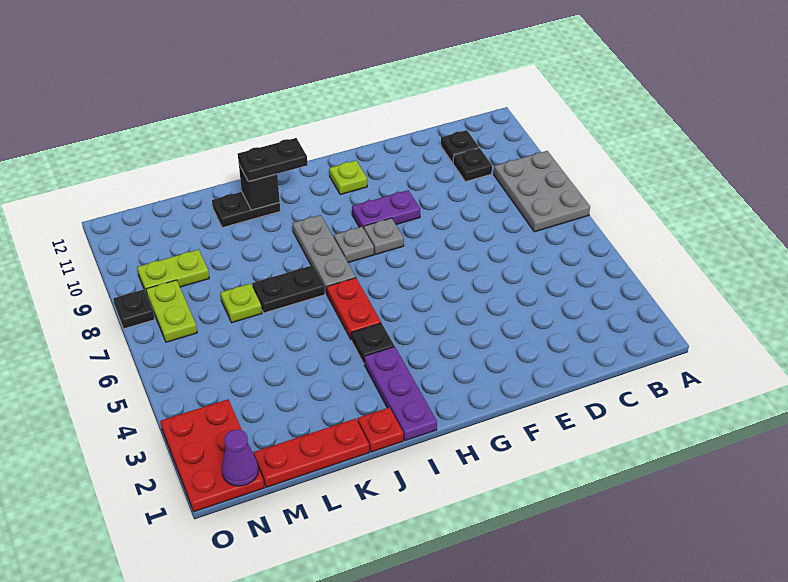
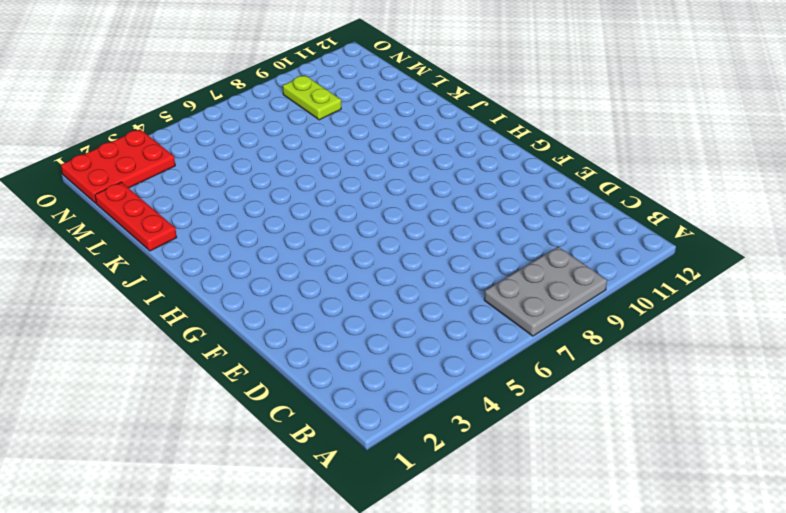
none -> black plate C10 level 1
none -> black plate C11 level 1
none -> purple plate F9:G9 level 1

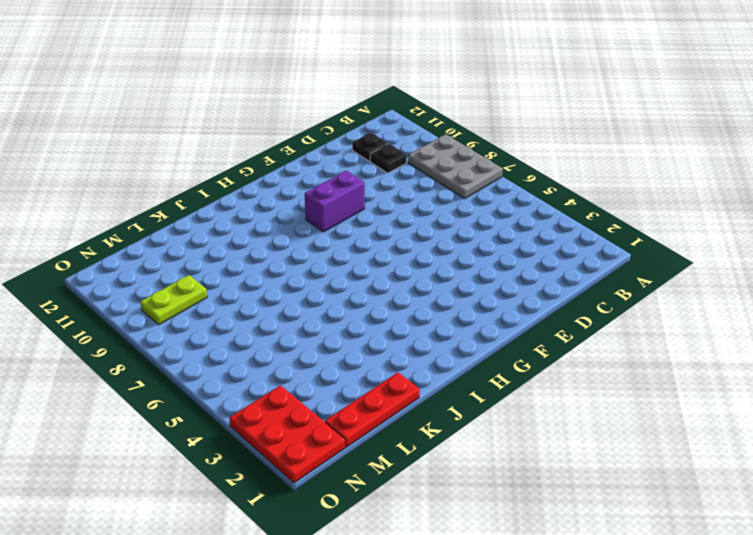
purple brick F9:G9 level 1 -> purple plate F9:G9 level 1
none -> grey plate G8 level 1
none -> lime plate G11 level 1
none -> grey plate H8 level 1

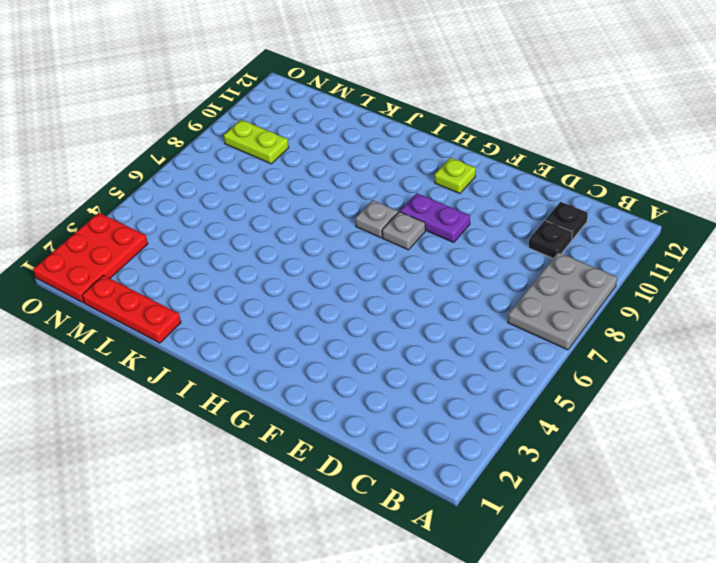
none -> purple plate I1:I3 level 1
none -> black plate I4 level 1
none -> red plate I5:I6 level 1

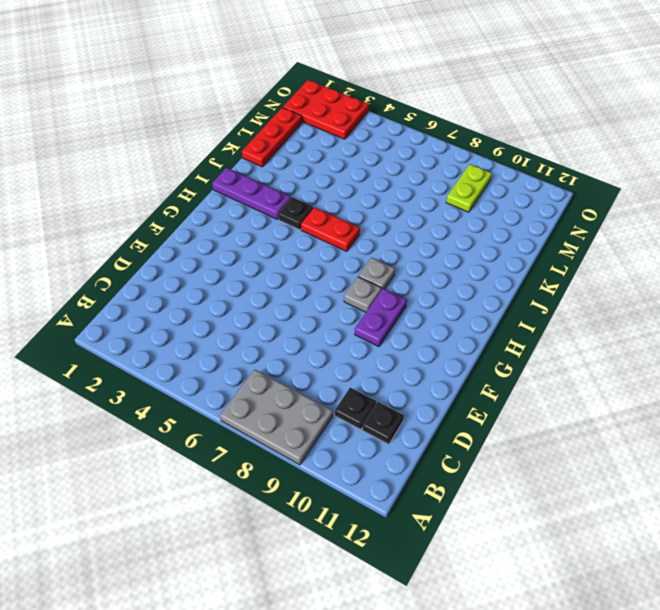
none -> lime plate G11 level 1
none -> grey plate I7:I9 level 1
none -> red plate J1 level 1

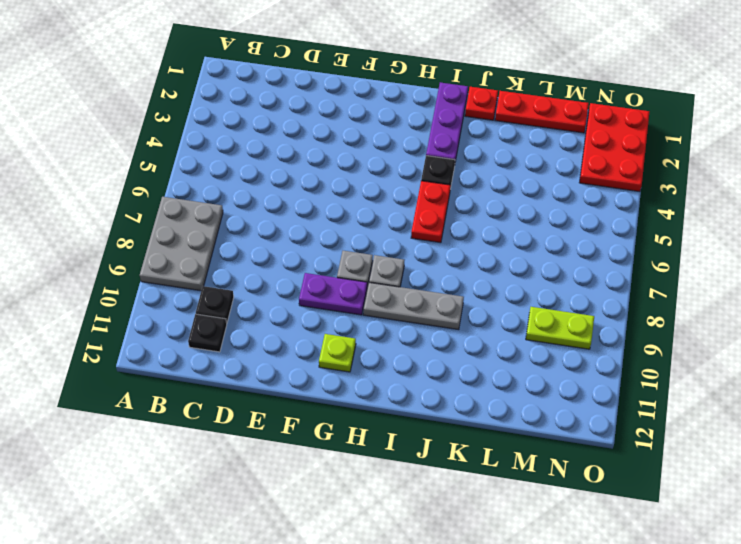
grey plate H9:J9 level 1 -> grey plate I7:I9 level 1
none -> black plate J7:K7 level 1
none -> black plate J11:K11 level 1
none -> lime plate L7 level 1

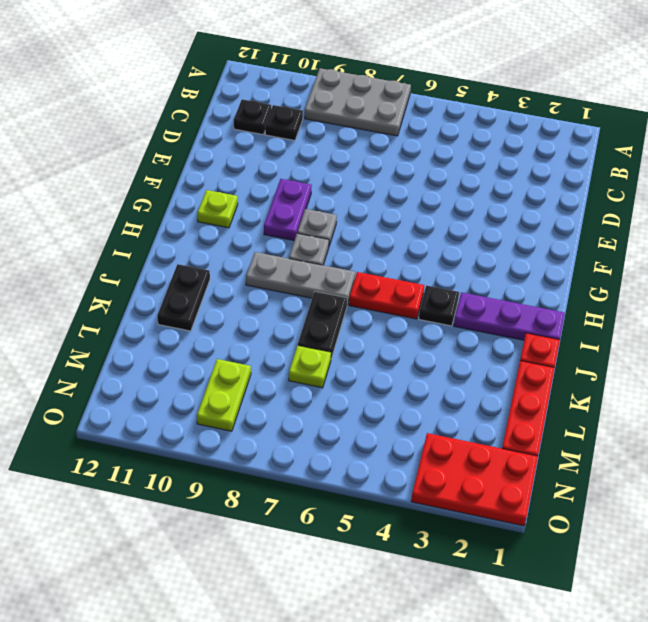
none -> lime plate N7:N8 level 1
none -> black plate O8 level 1
none -> black brick J11 level 2

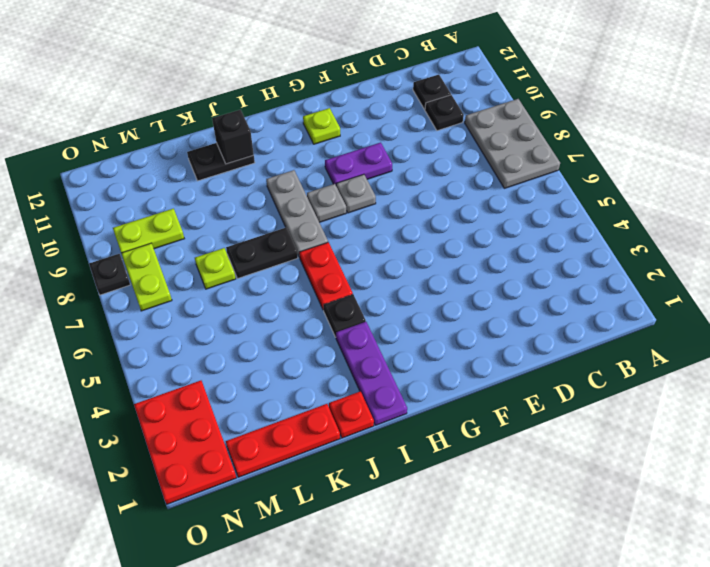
none -> purple cone N1 level 2
none -> black plate I11:J11 level 3

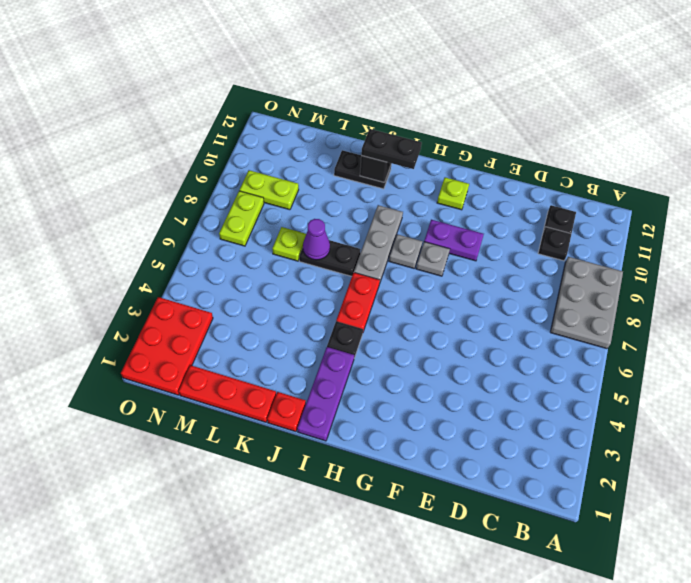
purple cone K7 level 2 -> purple cone N1 level 2
none -> black plate O8 level 1

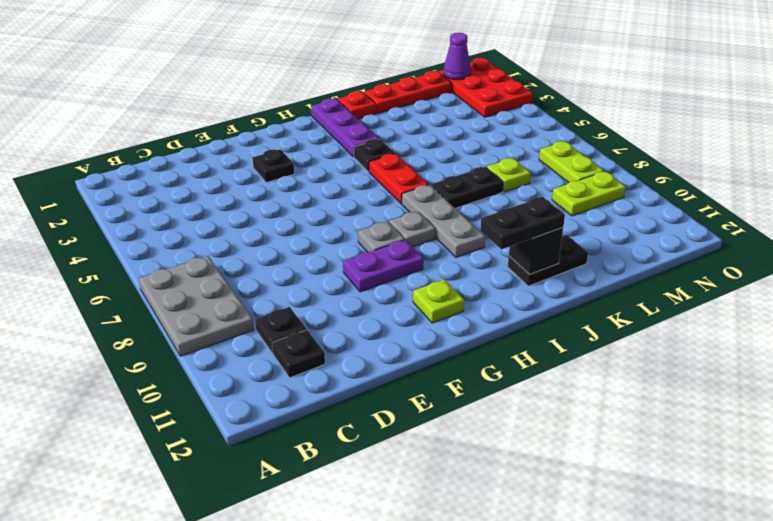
black plate F3 level 1 -> black plate O8 level 1

